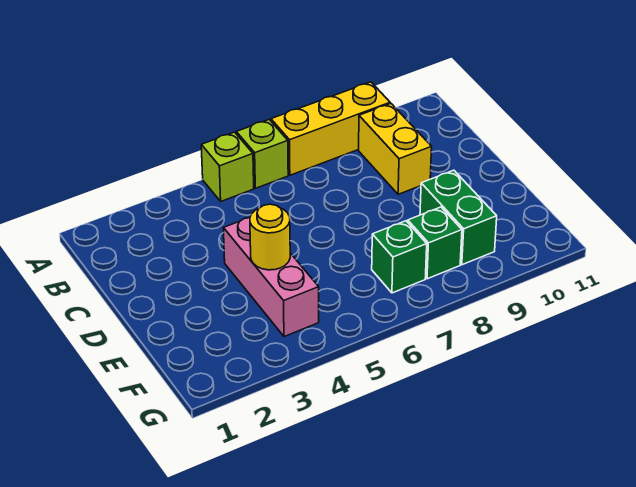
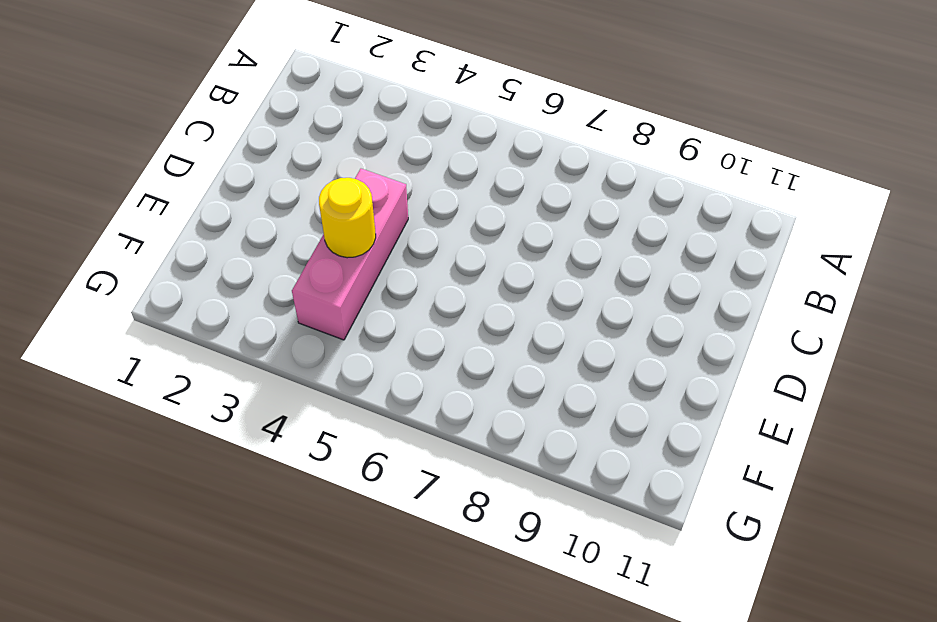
none -> lime brick A5 level 1
none -> lime brick A6 level 1

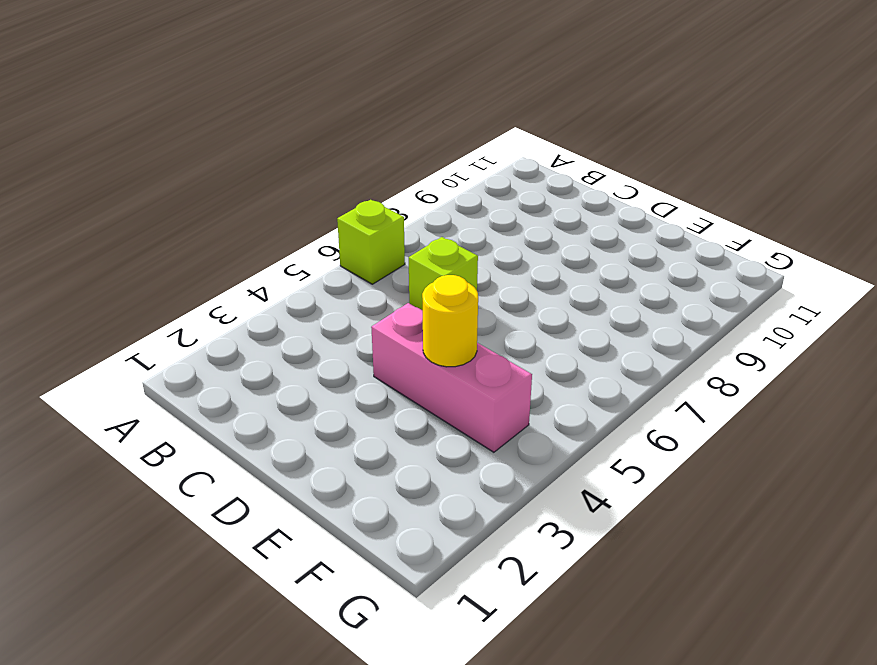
lime brick C6 level 1 -> lime brick A5 level 1
none -> yellow brick A7:A9 level 1
none -> yellow brick B9:C9 level 1

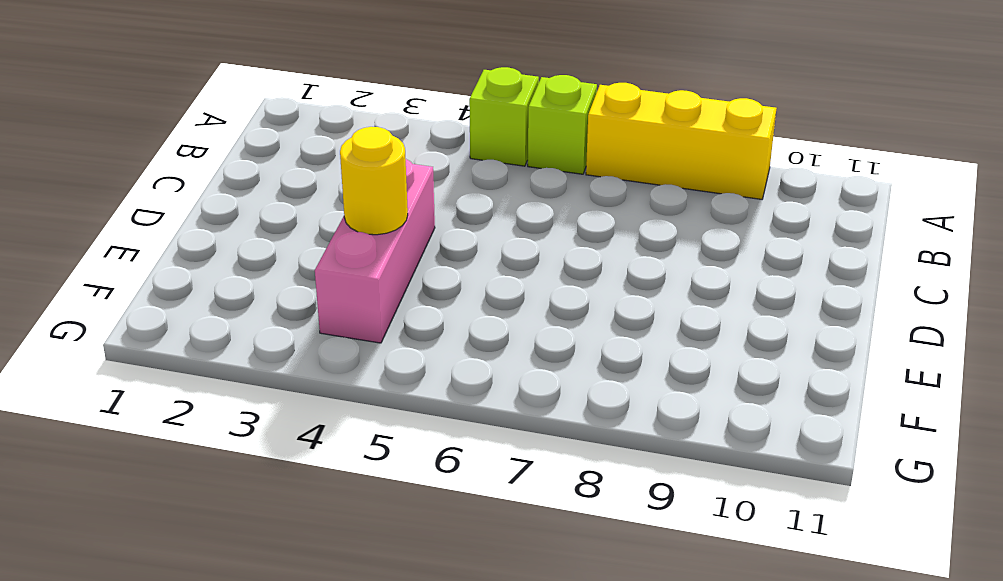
none -> yellow brick B9:C9 level 1
none -> green brick E9:F9 level 1

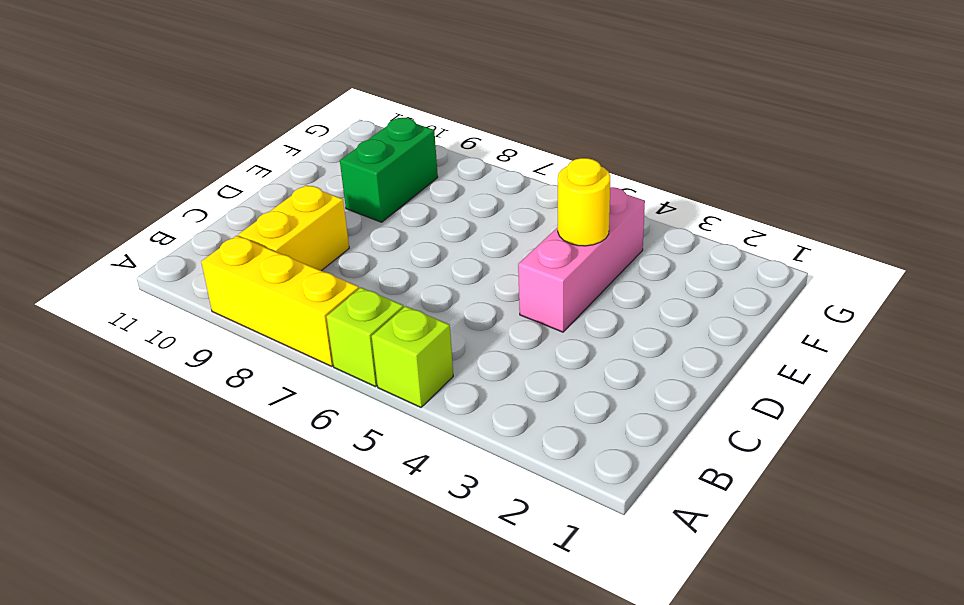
none -> green brick F7 level 1
none -> green brick F8 level 1

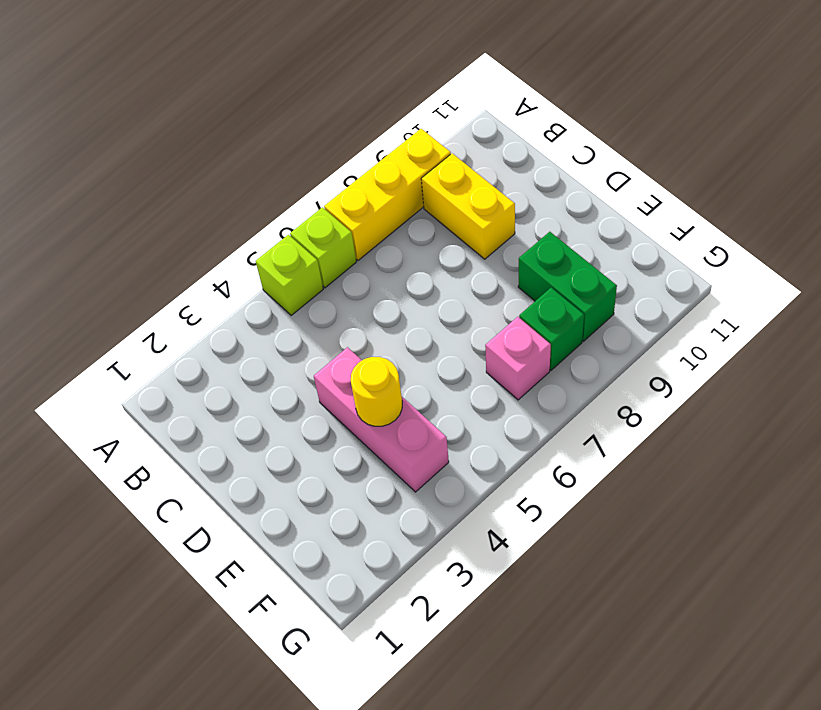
pink brick F7 level 1 -> green brick F7 level 1

